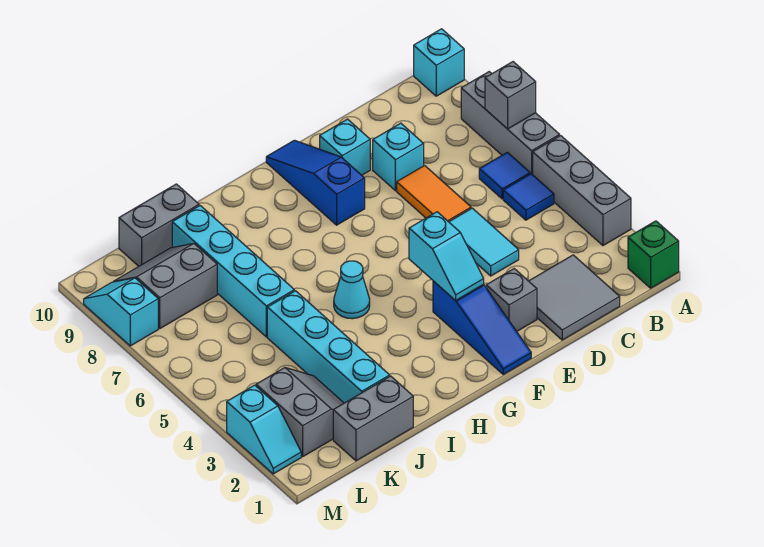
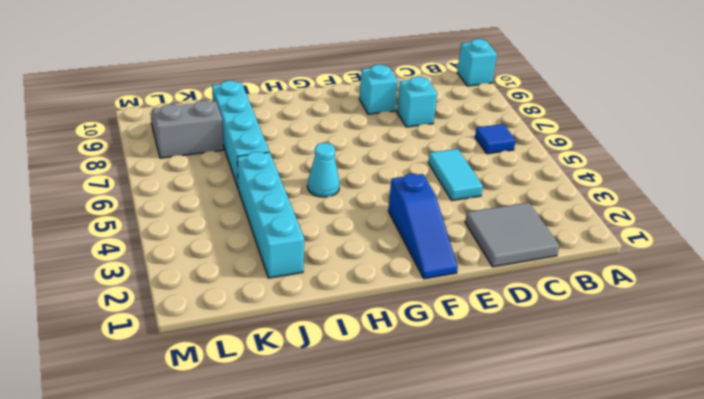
none -> green brick A1 level 1
none -> grey brick A3:A5 level 1
none -> grey brick A6:A8 level 1

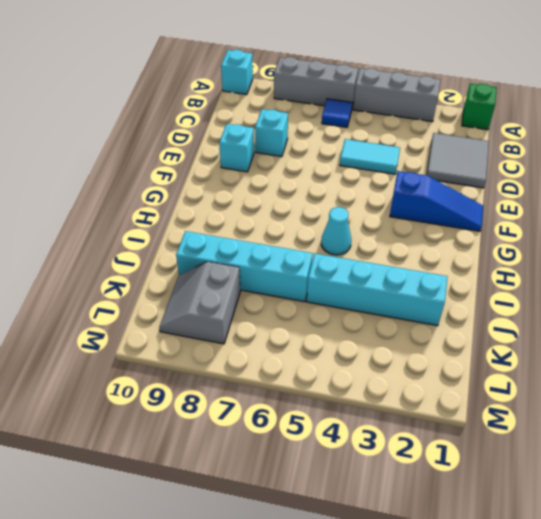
none -> blue tile B5 level 1
none -> orange tile D6:D7 level 1
none -> grey brick E2 level 1

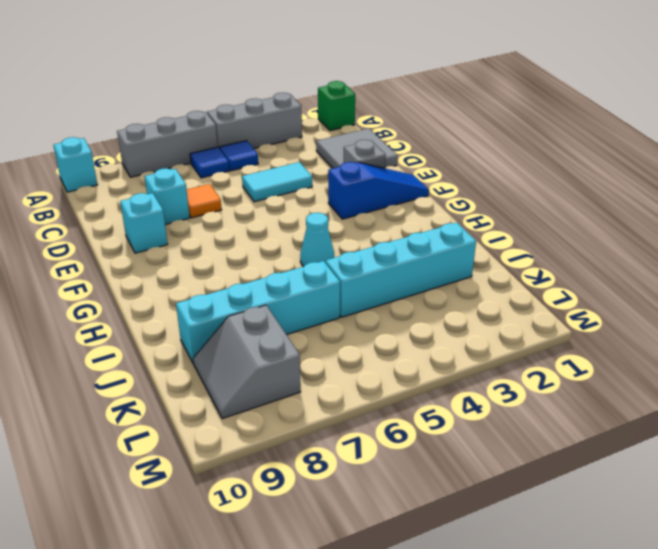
orange tile D7 level 1 -> orange tile D6:D7 level 1
none -> blue slope F8:F10 level 1 top 8
none -> grey brick J1:K1 level 1
none -> grey brick J10:K10 level 1

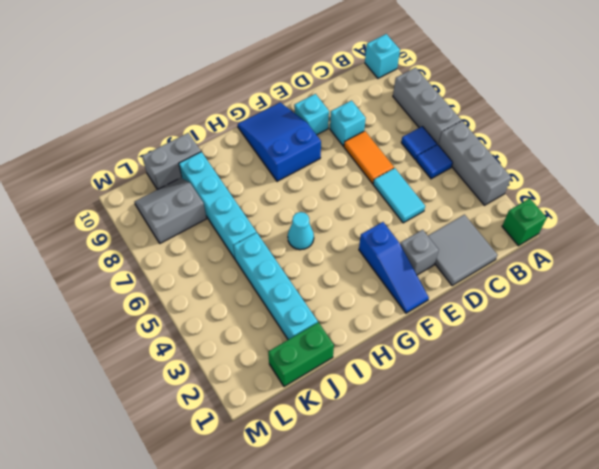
blue slope F8:G10 level 1 top 8 -> blue slope F8:F10 level 1 top 8
green brick J1:K1 level 1 -> grey brick J1:K1 level 1
none -> grey slope K2:L3 level 1 top L
none -> cyan slope M2:M3 level 1 top 3
none -> cyan slope M8:M9 level 1 top 8

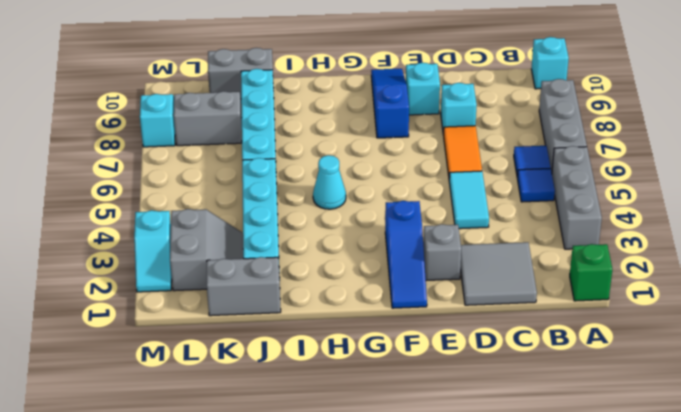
none -> grey brick A7 level 2
none -> cyan slope F3:F4 level 2 top 4

